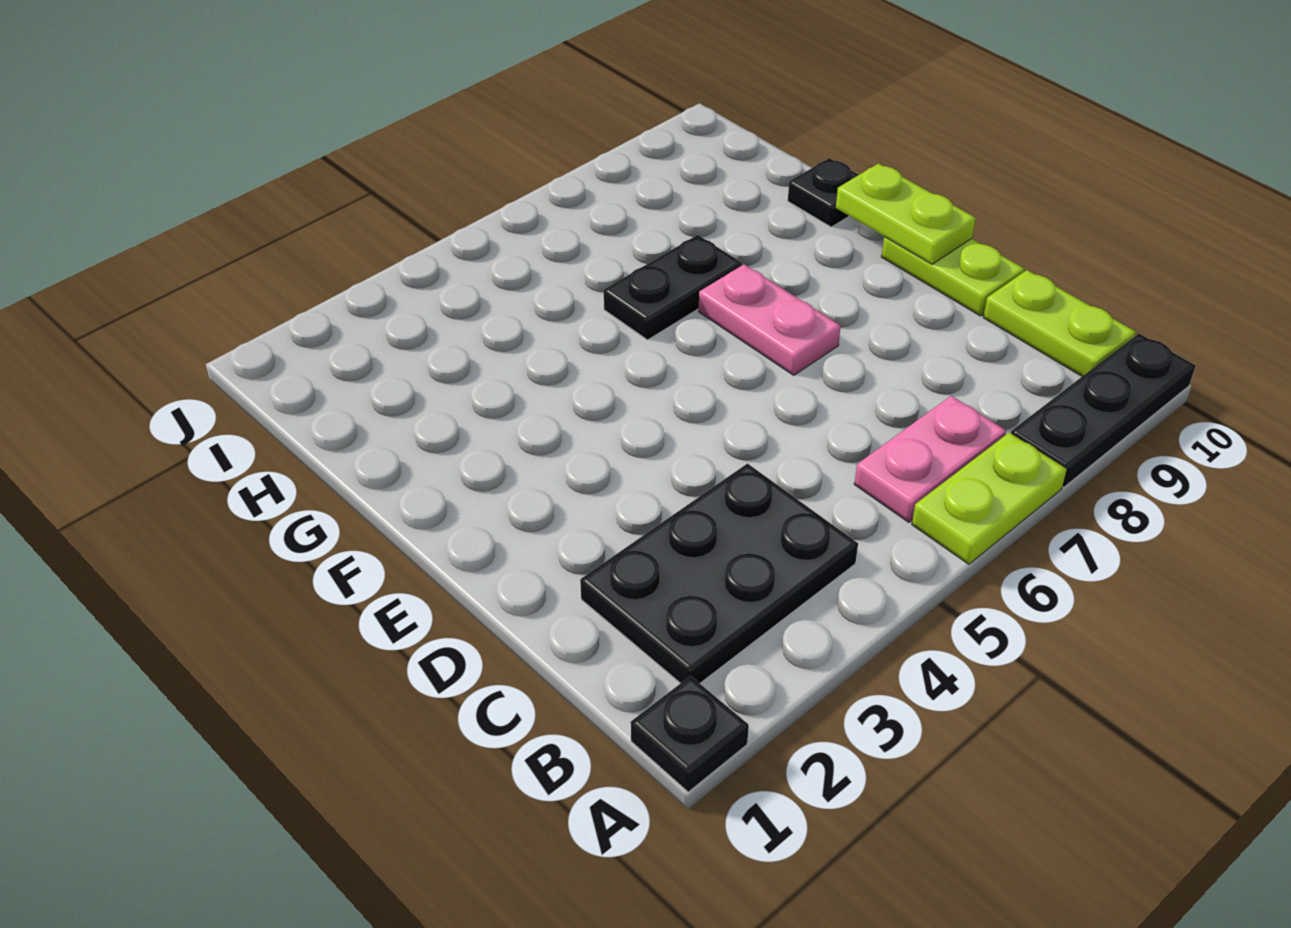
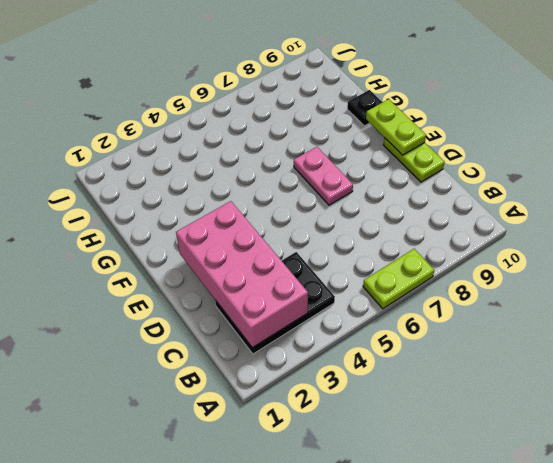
pink brick B2:E3 level 2 -> none
none -> black plate A1 level 1
none -> black plate A8:A10 level 1

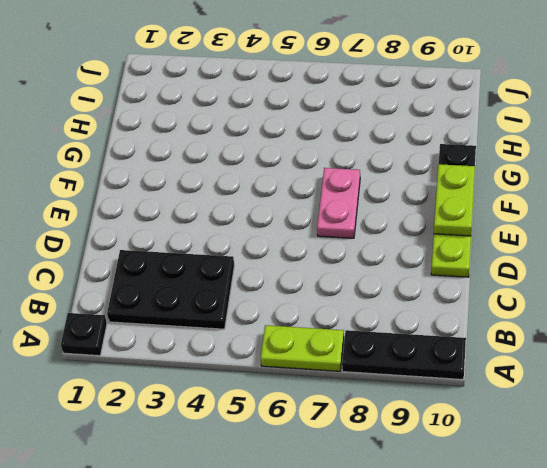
none -> pink plate B6:B7 level 1
none -> lime plate B10:C10 level 1

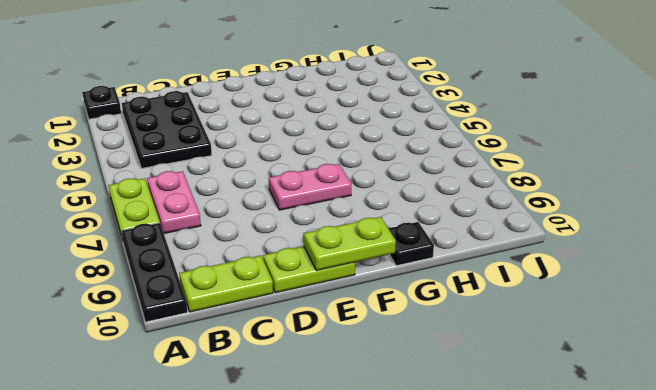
none -> black plate G6:G7 level 1

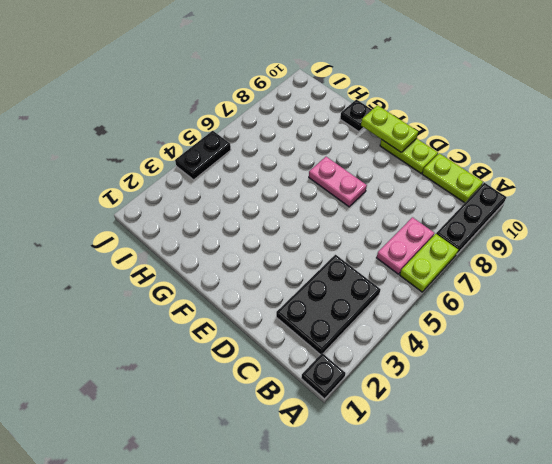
black plate J4:J5 level 1 -> black plate G6:G7 level 1

